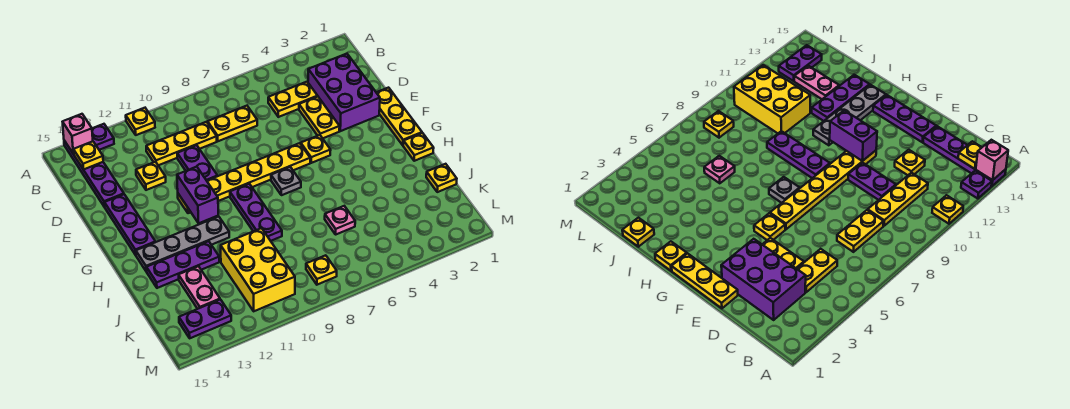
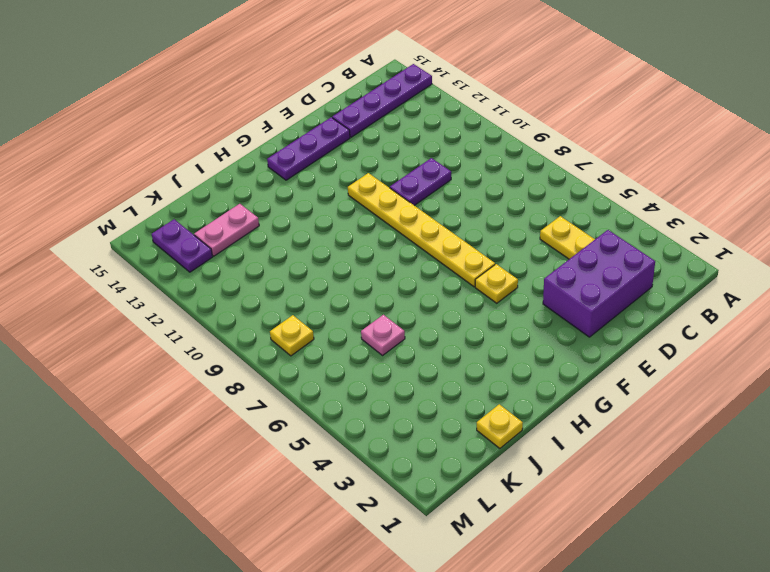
none -> yellow plate A11 level 1
none -> purple plate A13 level 1
none -> yellow plate C7:C8 level 1

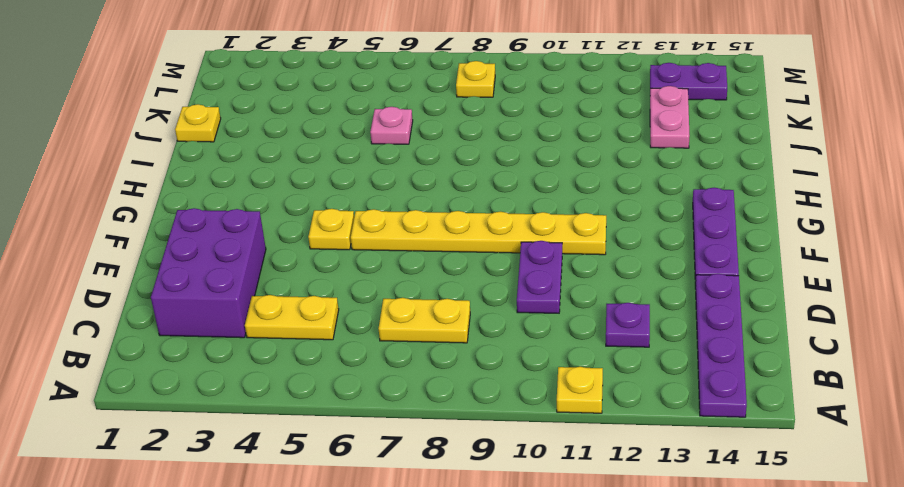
purple plate C12 level 1 -> purple plate A13 level 1
none -> yellow plate C9:C11 level 1
none -> yellow plate D4:E4 level 1
none -> yellow plate D12 level 1

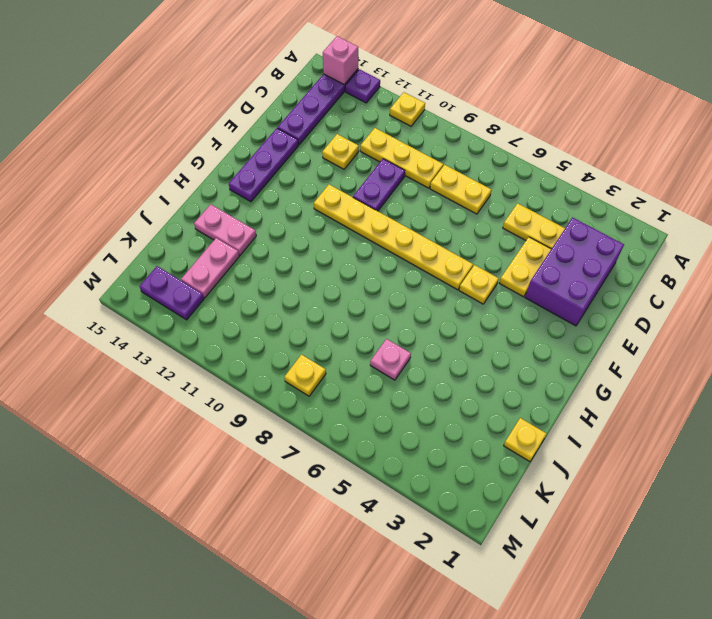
pink plate I13:I14 level 1 -> purple plate I12:I14 level 1
none -> yellow plate E1:G1 level 1
none -> grey plate G7 level 1
none -> purple plate G9:I9 level 1

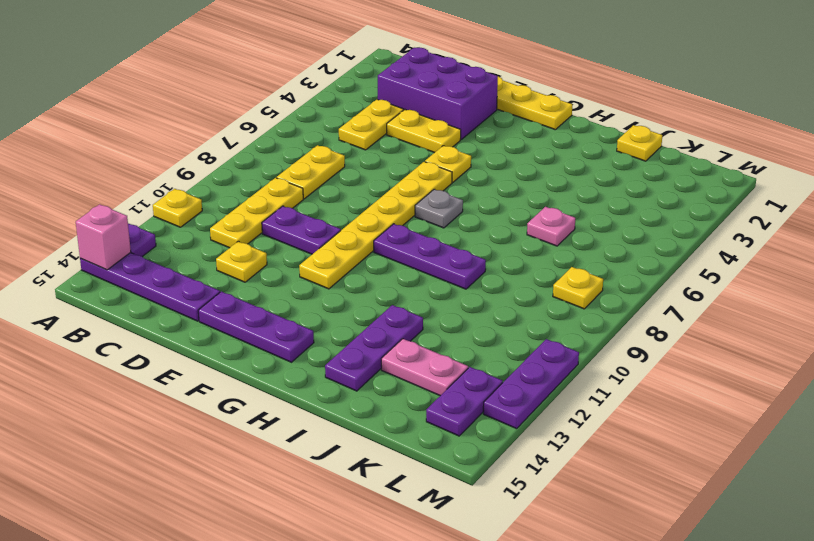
purple plate M11:M13 level 1 -> none
none -> yellow plate H1 level 1
none -> grey plate H11:H14 level 1
none -> yellow brick J10:L11 level 1

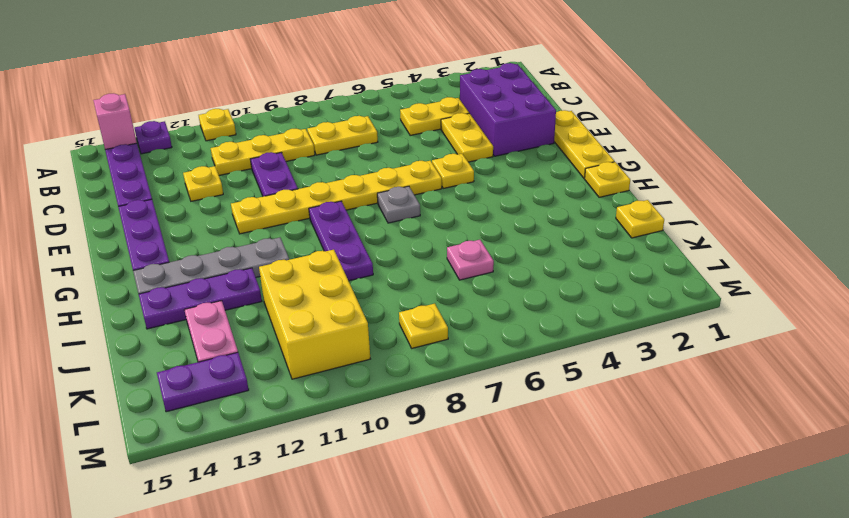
none -> yellow plate B14 level 2
none -> purple brick F11:G11 level 2

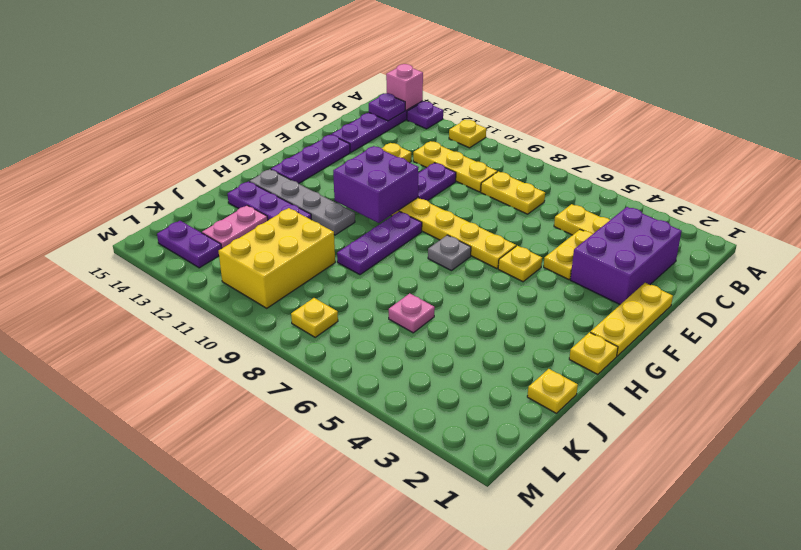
purple plate B14 level 2 -> yellow plate B14 level 2
purple brick F10:G11 level 2 -> purple brick F11:G11 level 2

